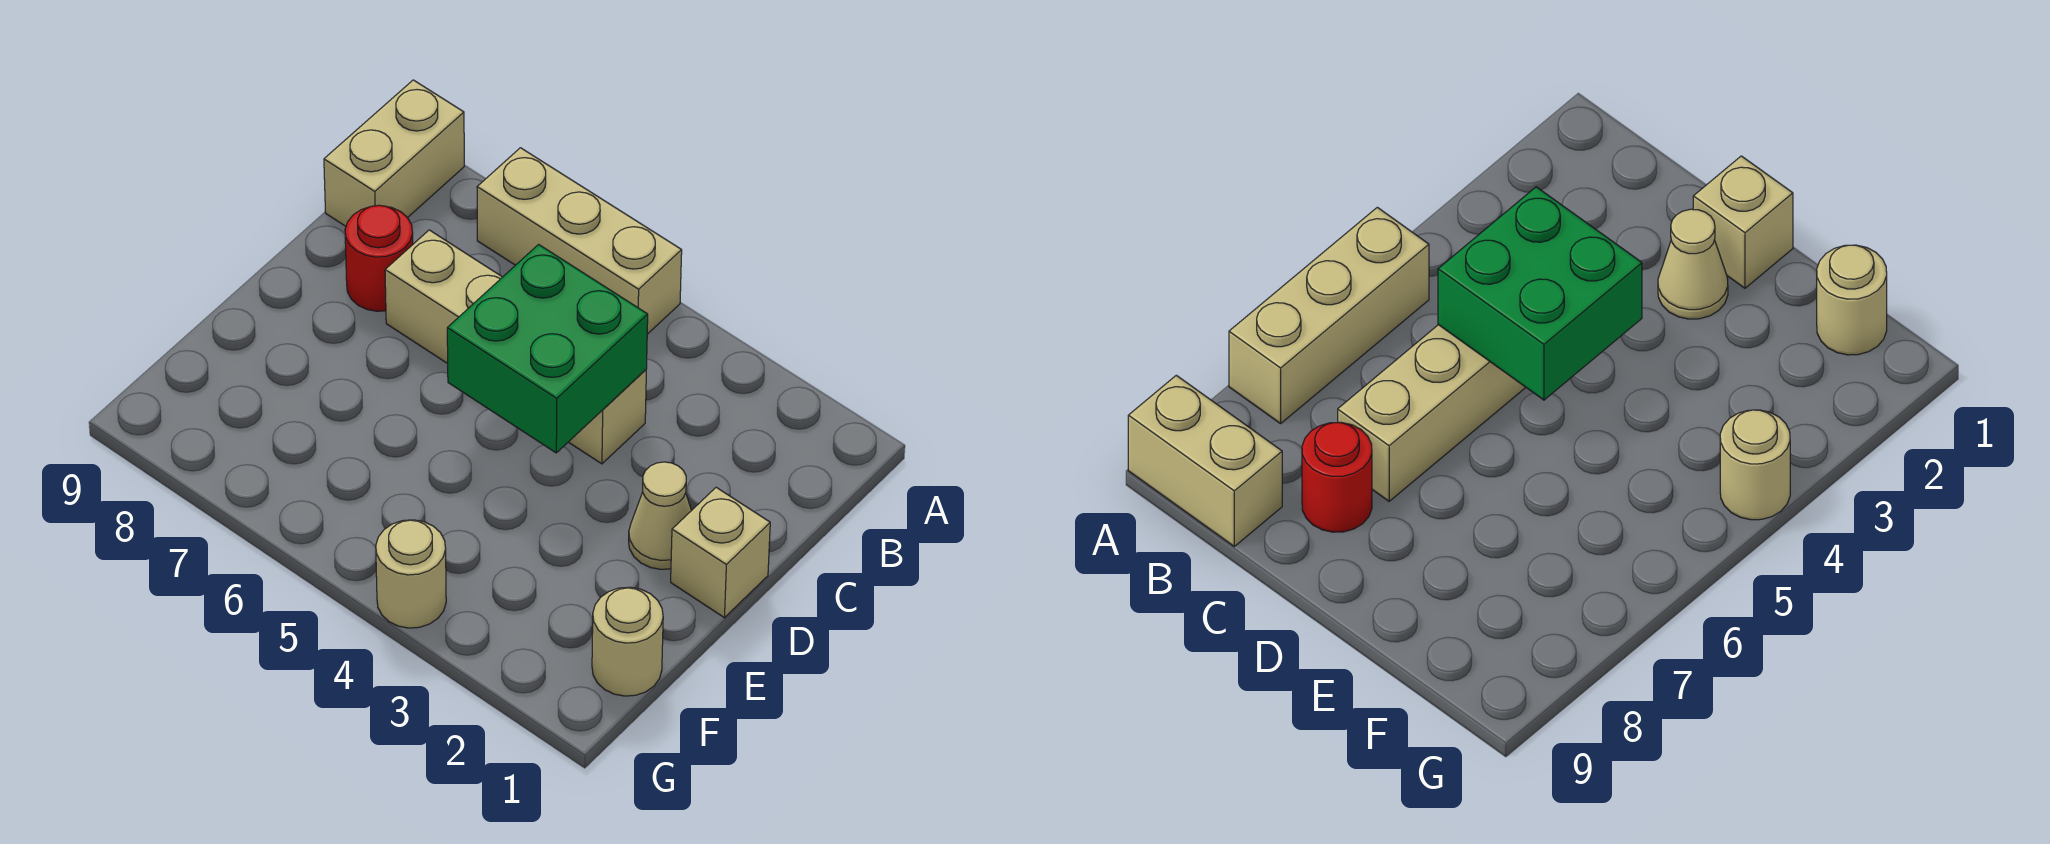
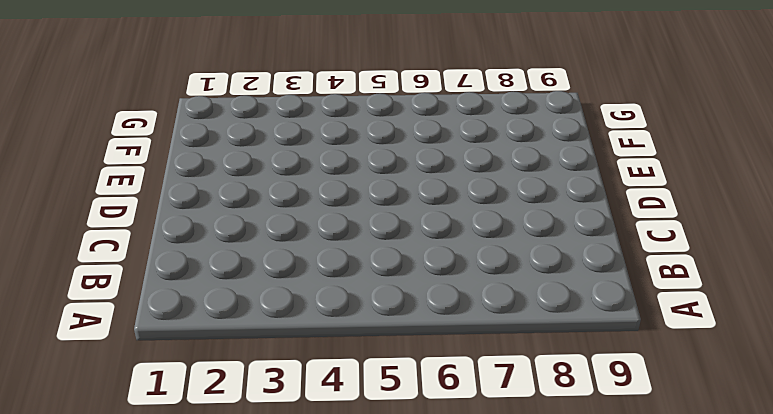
none -> tan brick A5:A7 level 1
none -> tan brick A9:B9 level 1

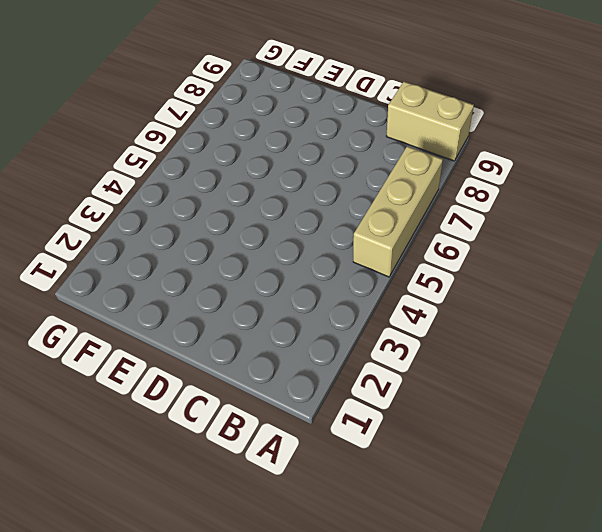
none -> tan brick C4:C7 level 1
none -> red round brick C8 level 1

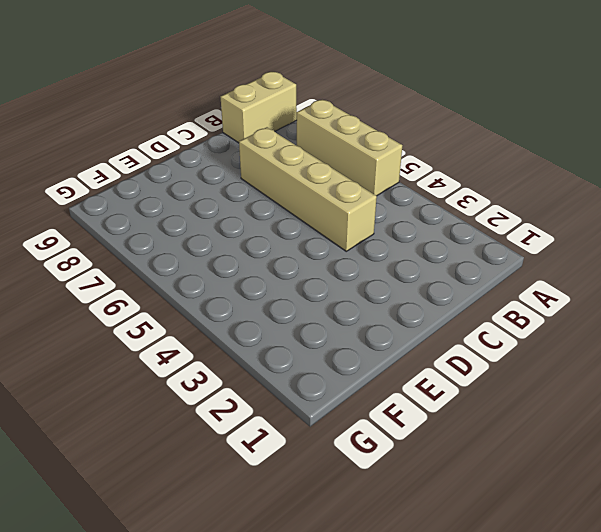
none -> red round brick C8 level 1
none -> tan brick D1 level 1

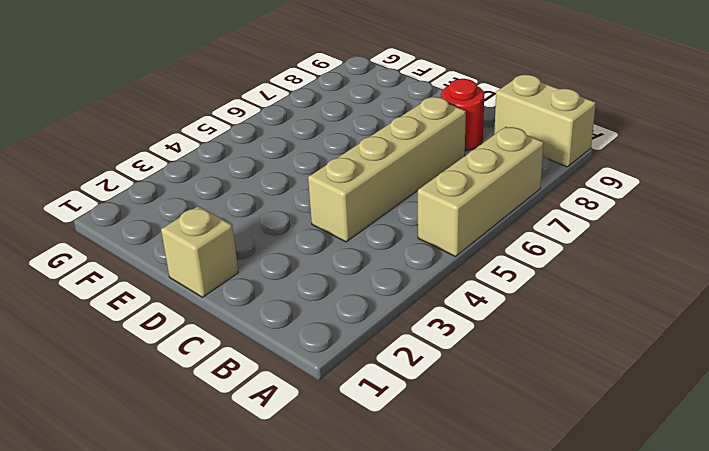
none -> tan cone D2 level 1
none -> tan round brick F1 level 1

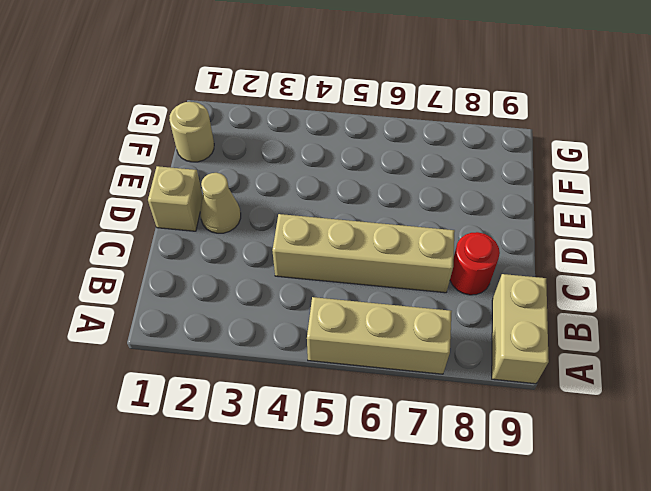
none -> tan round brick G4 level 1
none -> green brick C4:D5 level 2

